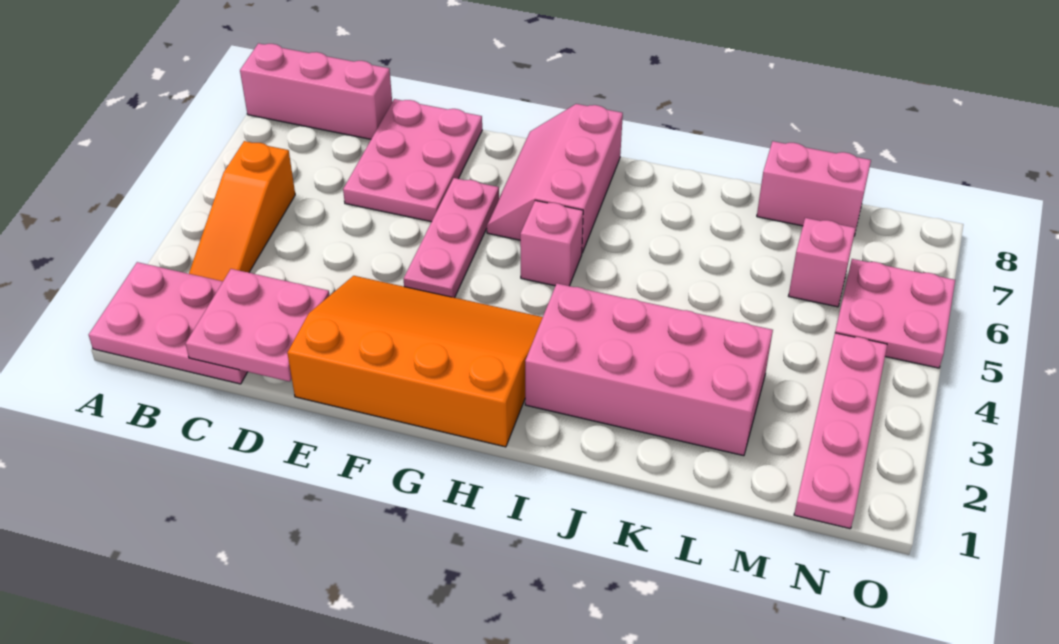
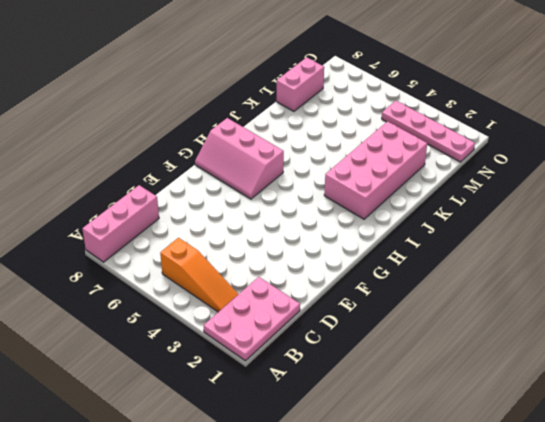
none -> pink plate D6:E8 level 1
none -> orange slope E1:H3 level 1 top 1
none -> pink plate F4:F6 level 1

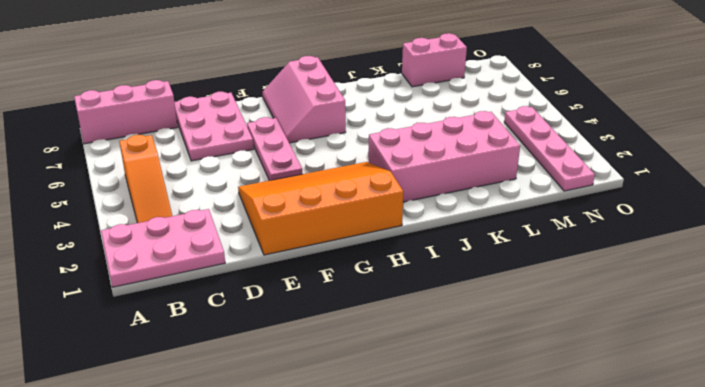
none -> pink brick H5 level 1
none -> pink brick M6 level 1
none -> pink plate N5:O6 level 1

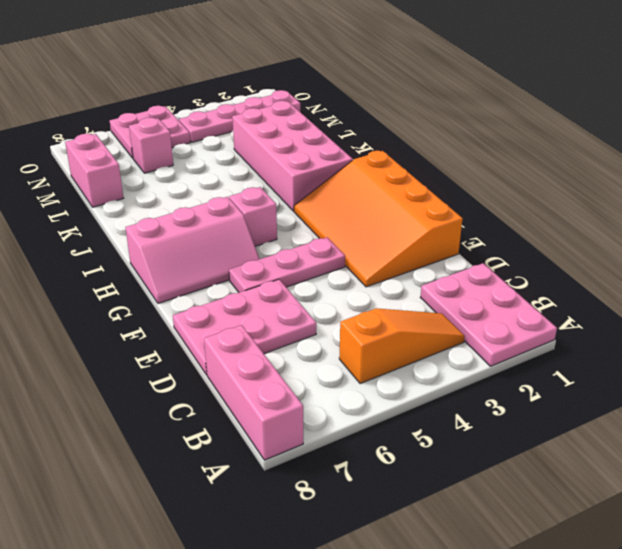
none -> pink plate C1:D2 level 2

